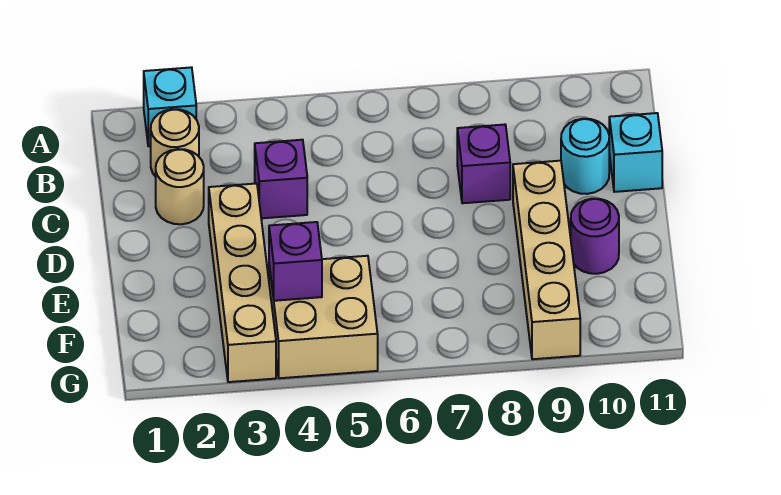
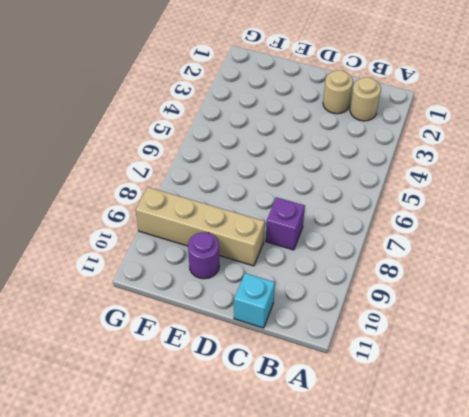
none -> cyan brick A2 level 1
none -> purple brick C4 level 1
none -> cyan round brick C10 level 1

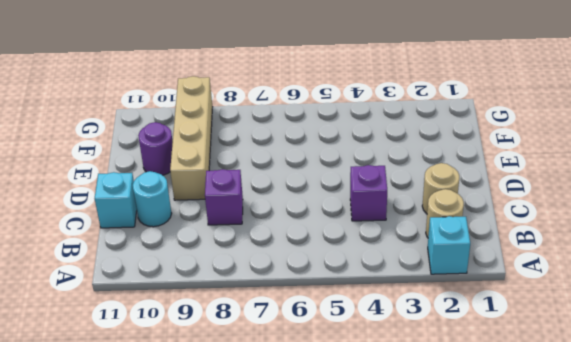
none -> tan brick D3:G3 level 1
none -> tan brick F4:G5 level 1
none -> purple brick F4 level 2

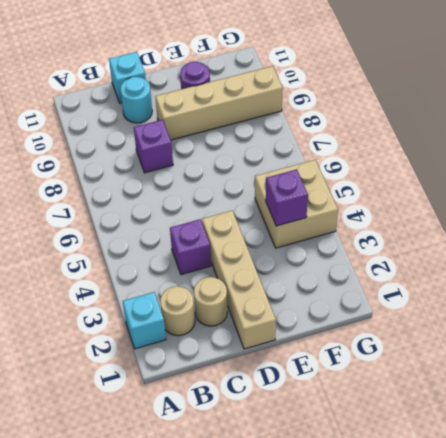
tan brick D1:D4 level 1 -> tan brick D3:G3 level 1

